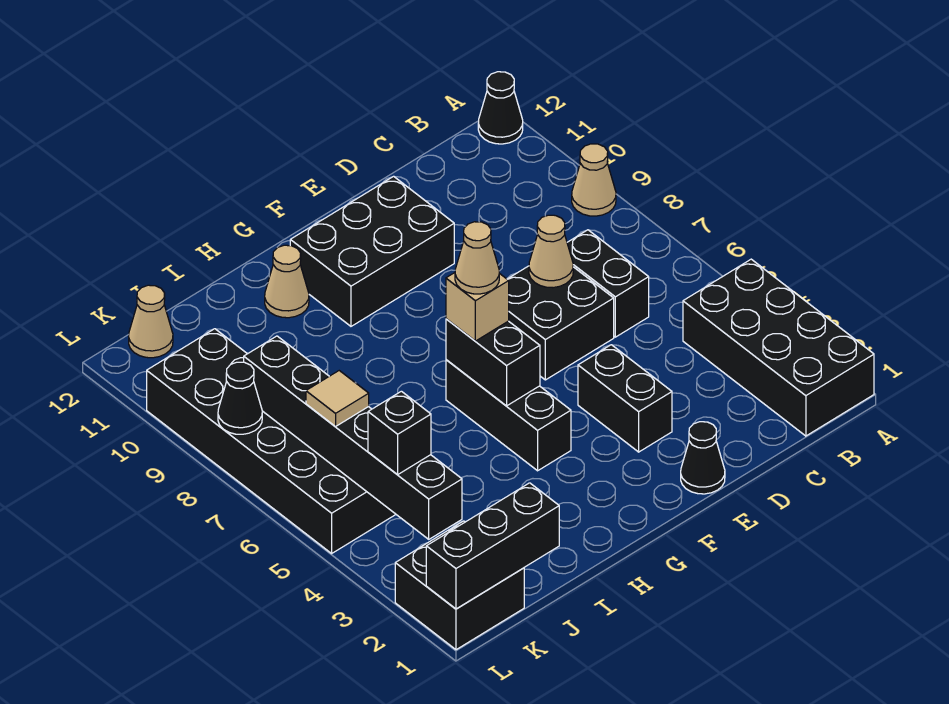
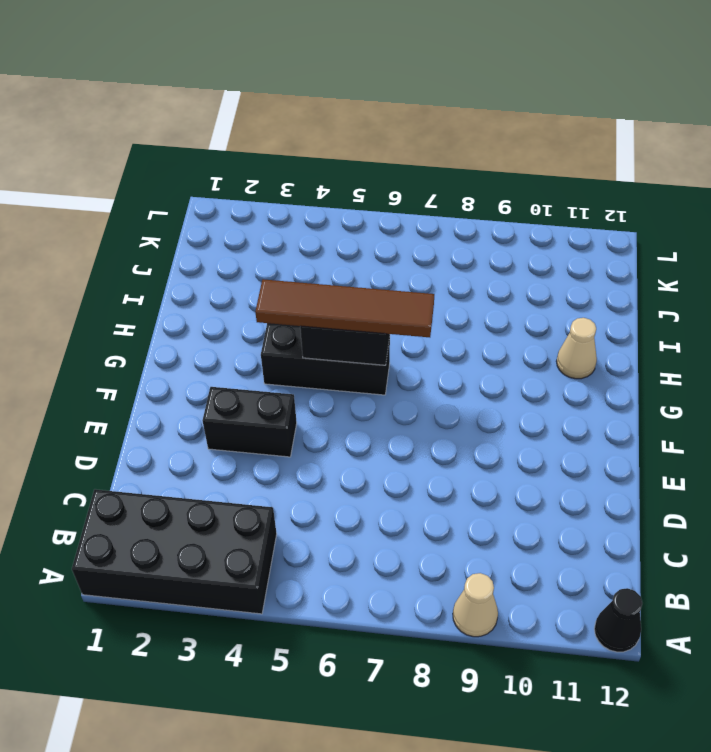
brown tile G4:G7 level 3 -> tan brick G6 level 3
none -> black brick C6:C7 level 1
none -> black brick D6:E7 level 1
none -> black cone E1 level 1

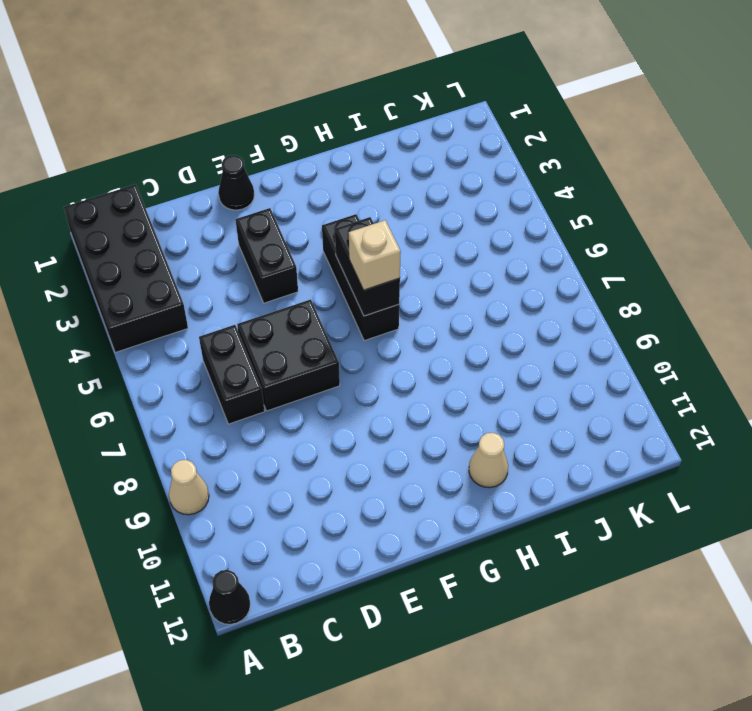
none -> black brick E10:G11 level 1
none -> black brick K1:L2 level 1
none -> black brick K5:L10 level 1

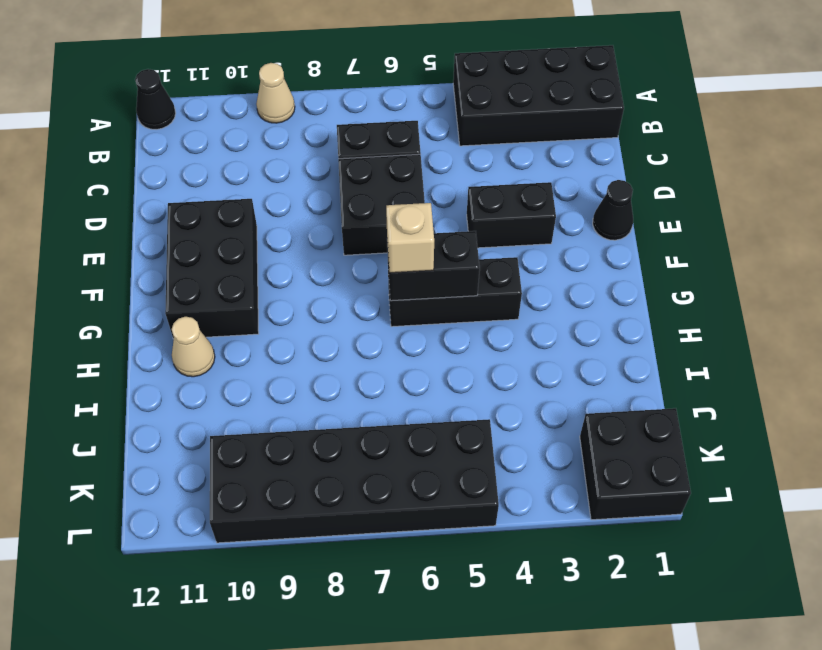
none -> tan cone K12 level 1
none -> tan cone D7 level 2
none -> black brick J1:L1 level 2

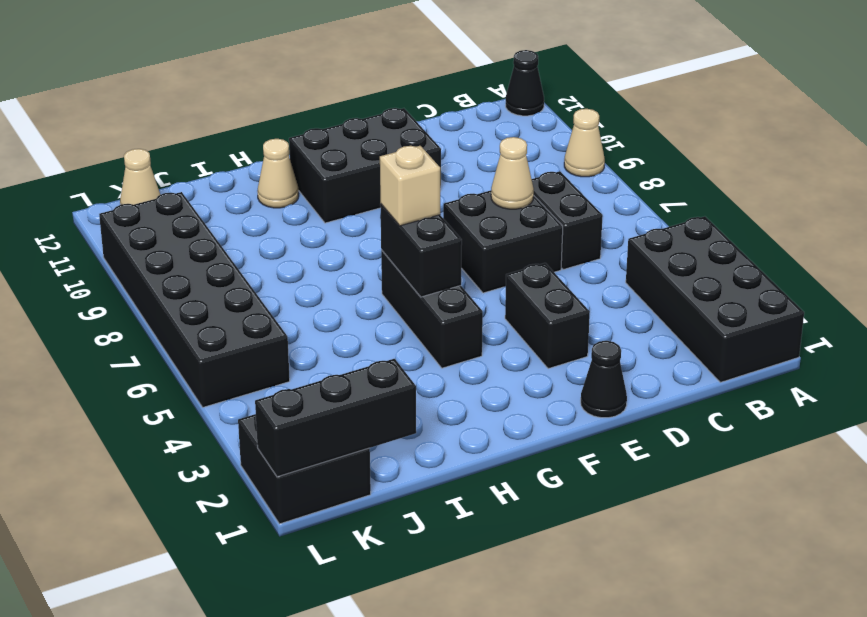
none -> black brick K3:K8 level 2
none -> black cone L8 level 2
none -> black brick K4 level 3

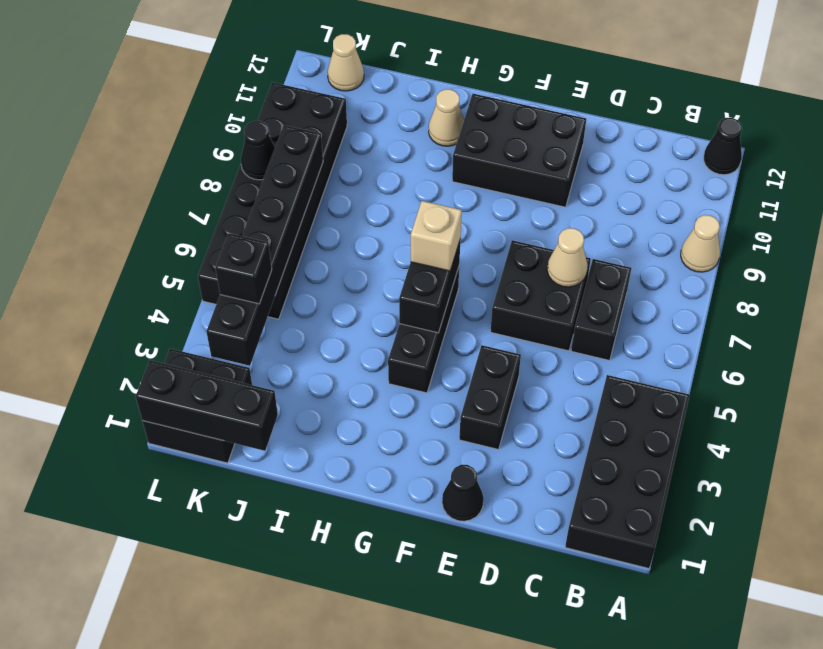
none -> tan tile K6 level 3
none -> tan cone G6 level 4

